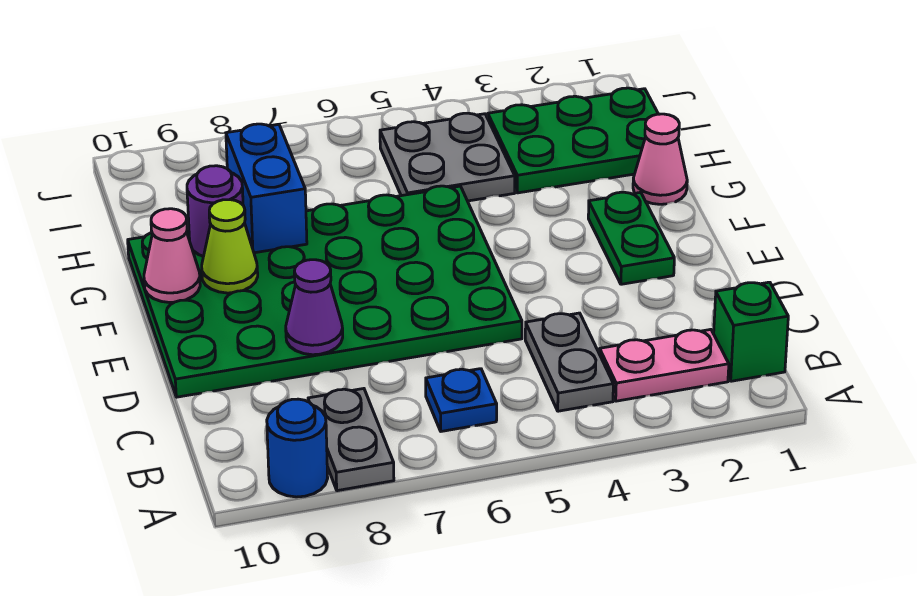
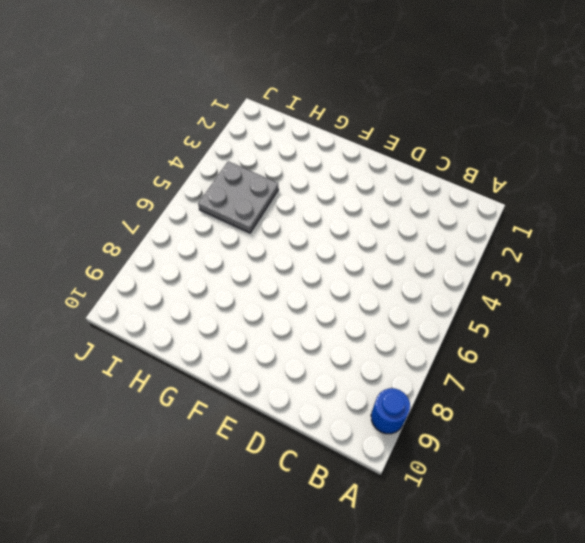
none -> grey plate A8:B8 level 1
none -> green brick B1 level 1
none -> pink plate B2:B3 level 1

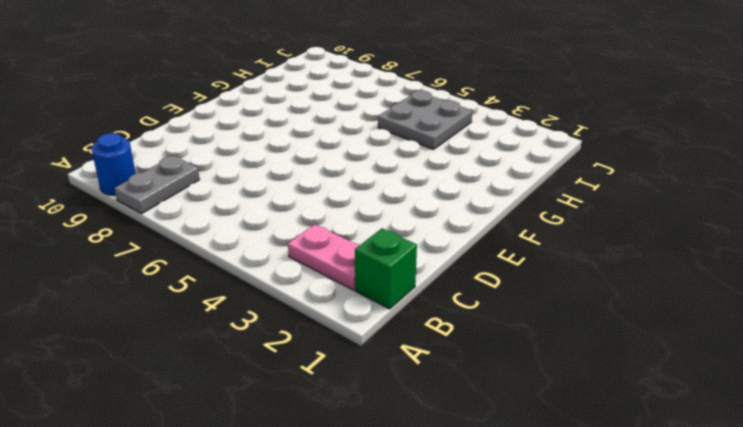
none -> grey plate B4:C4 level 1
none -> blue plate B6 level 1
none -> green plate D5:G10 level 1

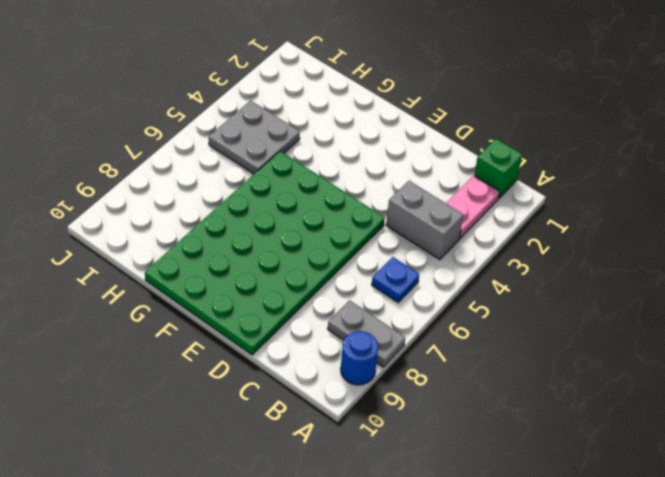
grey brick B4:C4 level 1 -> grey plate B4:C4 level 1
none -> green plate E2:F2 level 1
none -> pink cone G1 level 1
none -> green plate H1:I3 level 1

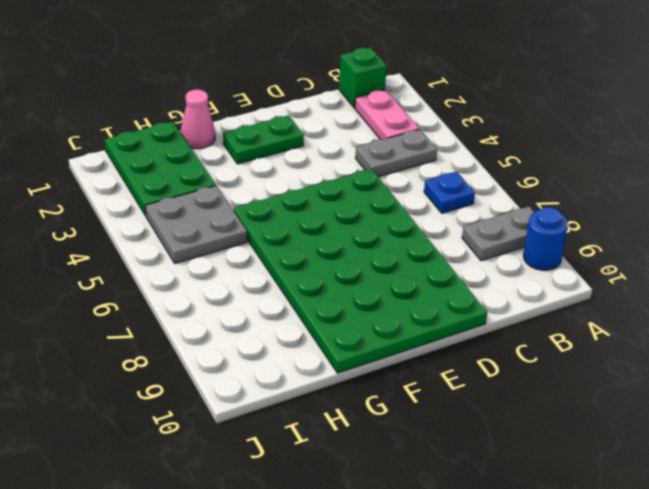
none -> purple cone D8 level 2
none -> lime cone F9 level 2
none -> pink cone F10 level 2

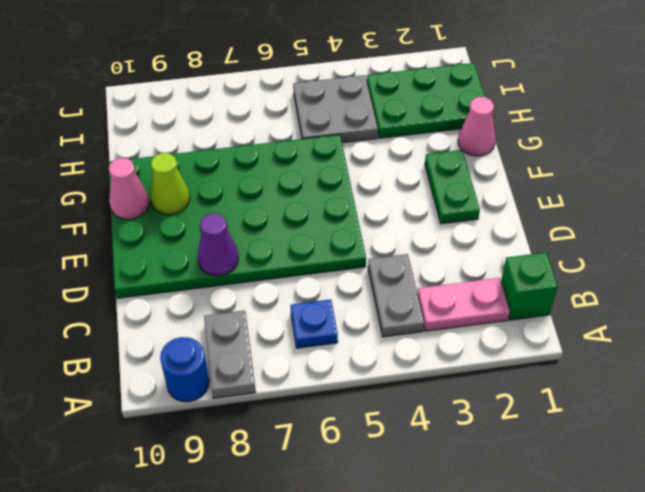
none -> blue brick G8:H8 level 2
none -> purple round brick G9 level 2

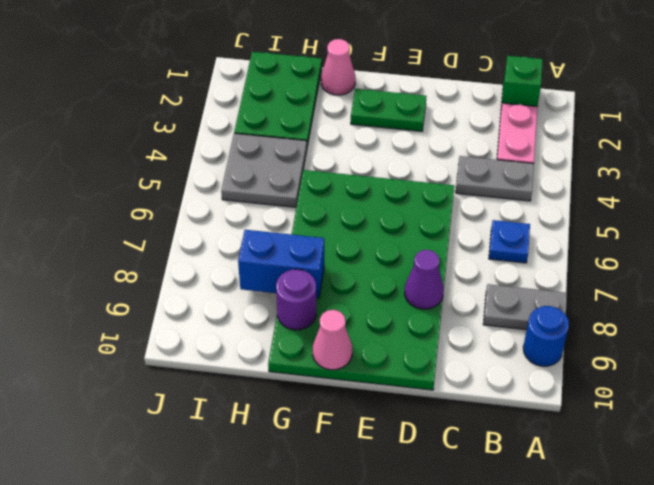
none -> lime cone F9 level 2

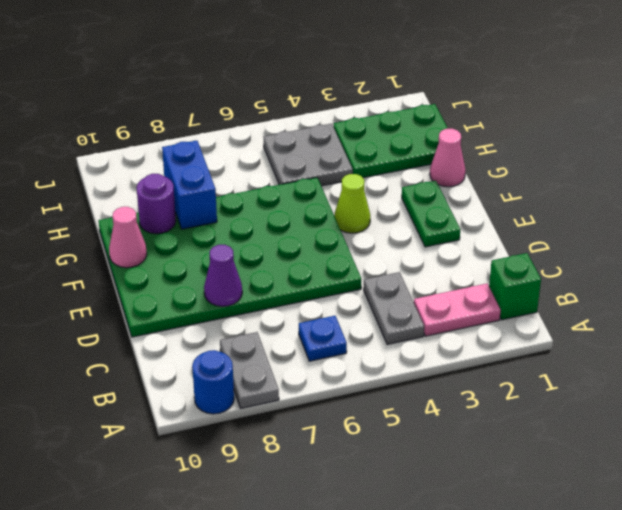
lime cone F4 level 1 -> lime cone F9 level 2

